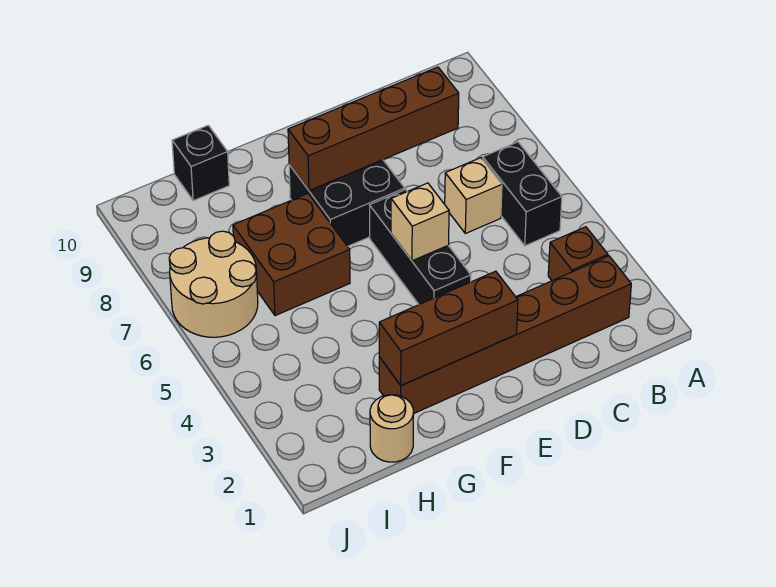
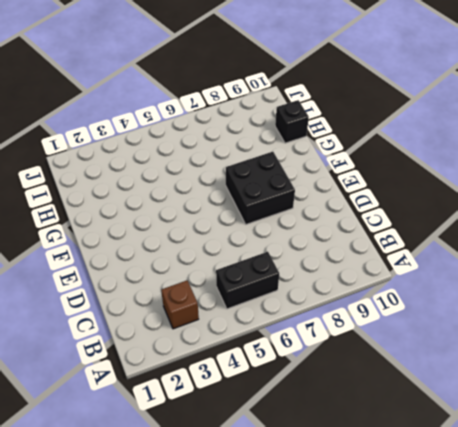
none -> brown brick B2:G2 level 1
none -> tan brick C6 level 1
none -> black brick E4:E6 level 1

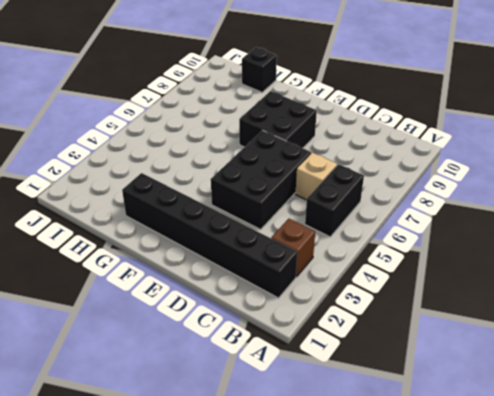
black brick B2:G2 level 1 -> brown brick B2:G2 level 1
black brick D4:E6 level 1 -> black brick E4:E6 level 1
none -> brown brick G6:H7 level 1
none -> tan round brick H1 level 1
none -> tan round brick I6:J7 level 1

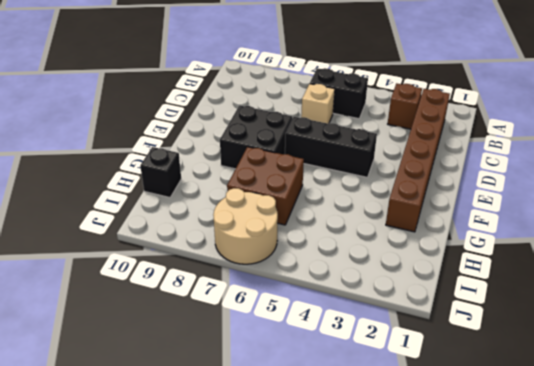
none -> tan round brick H1 level 1
none -> brown brick C8:F8 level 2
none -> brown brick E2:G2 level 2

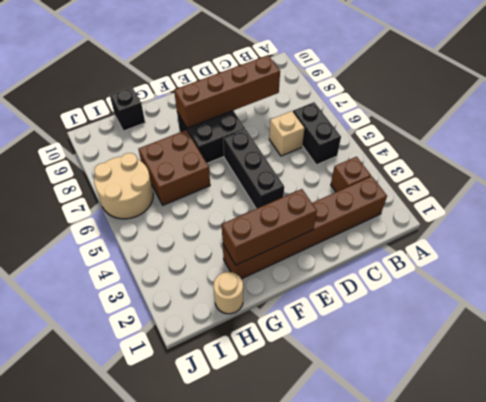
none -> tan brick E5 level 2

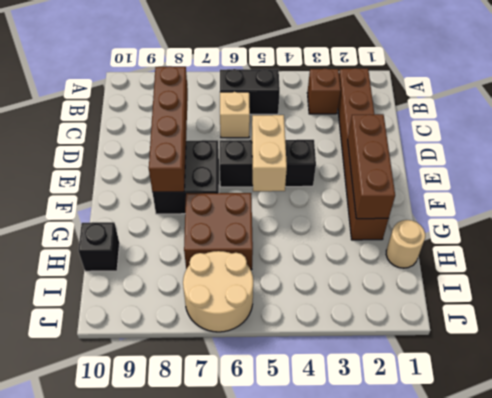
tan brick E5:F5 level 2 -> tan brick E5 level 2

